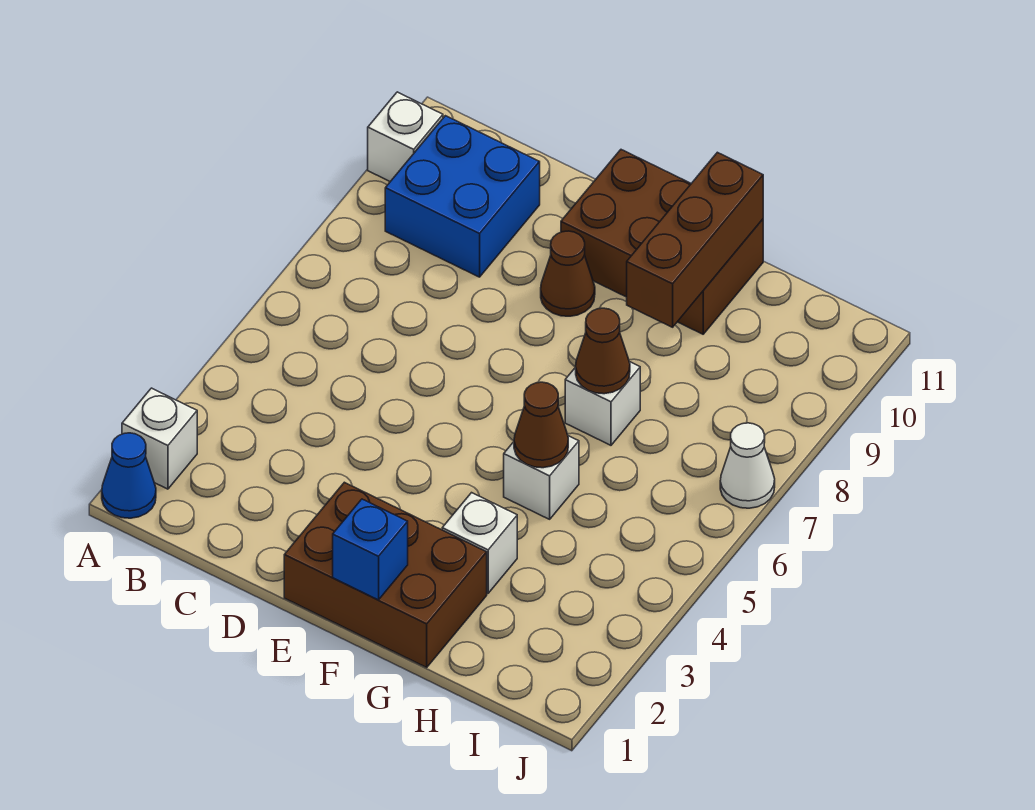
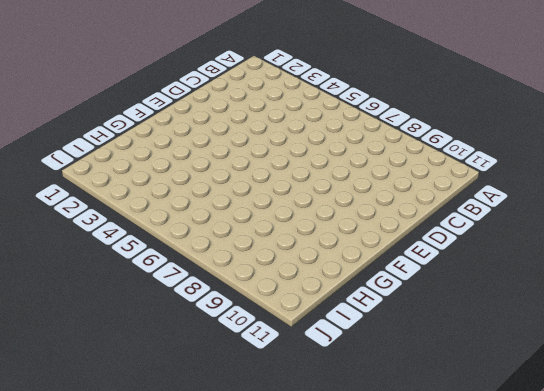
none -> blue cone A1 level 1
none -> white brick A2 level 1
none -> white brick A10 level 1

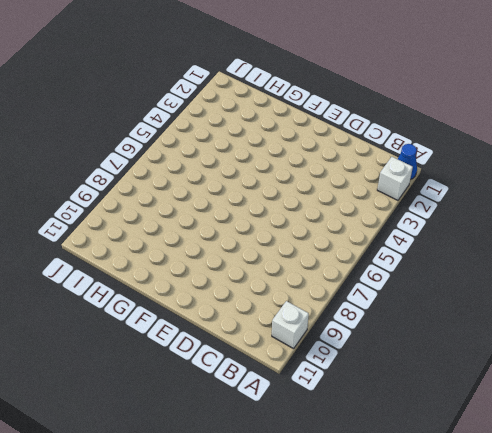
none -> blue brick B9:C10 level 1
none -> brown brick E1:G2 level 1
none -> brown cone E9 level 1

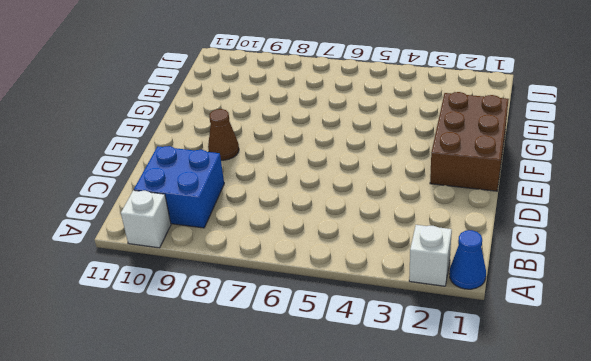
none -> brown brick E10:G11 level 1
none -> white brick G3 level 1
none -> white brick G5 level 1

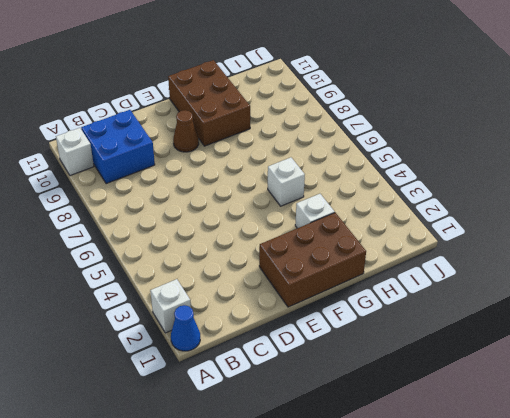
brown brick F9:G11 level 1 -> brown brick E10:G11 level 1
none -> white brick G7 level 1
none -> white cone J7 level 1
none -> blue brick F1 level 2

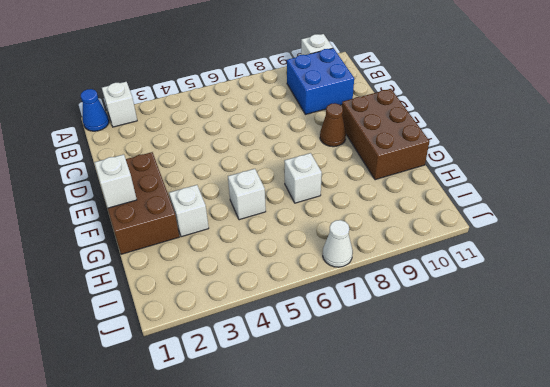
white brick F1 level 2 -> blue brick F1 level 2
none -> brown cone G5 level 2
none -> brown cone G7 level 2
none -> brown brick G9:G11 level 2

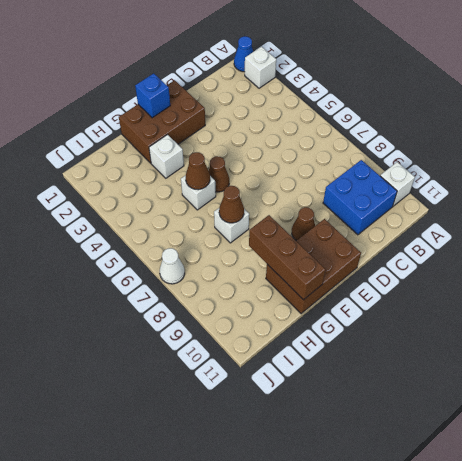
brown cone F5 level 1 -> none

